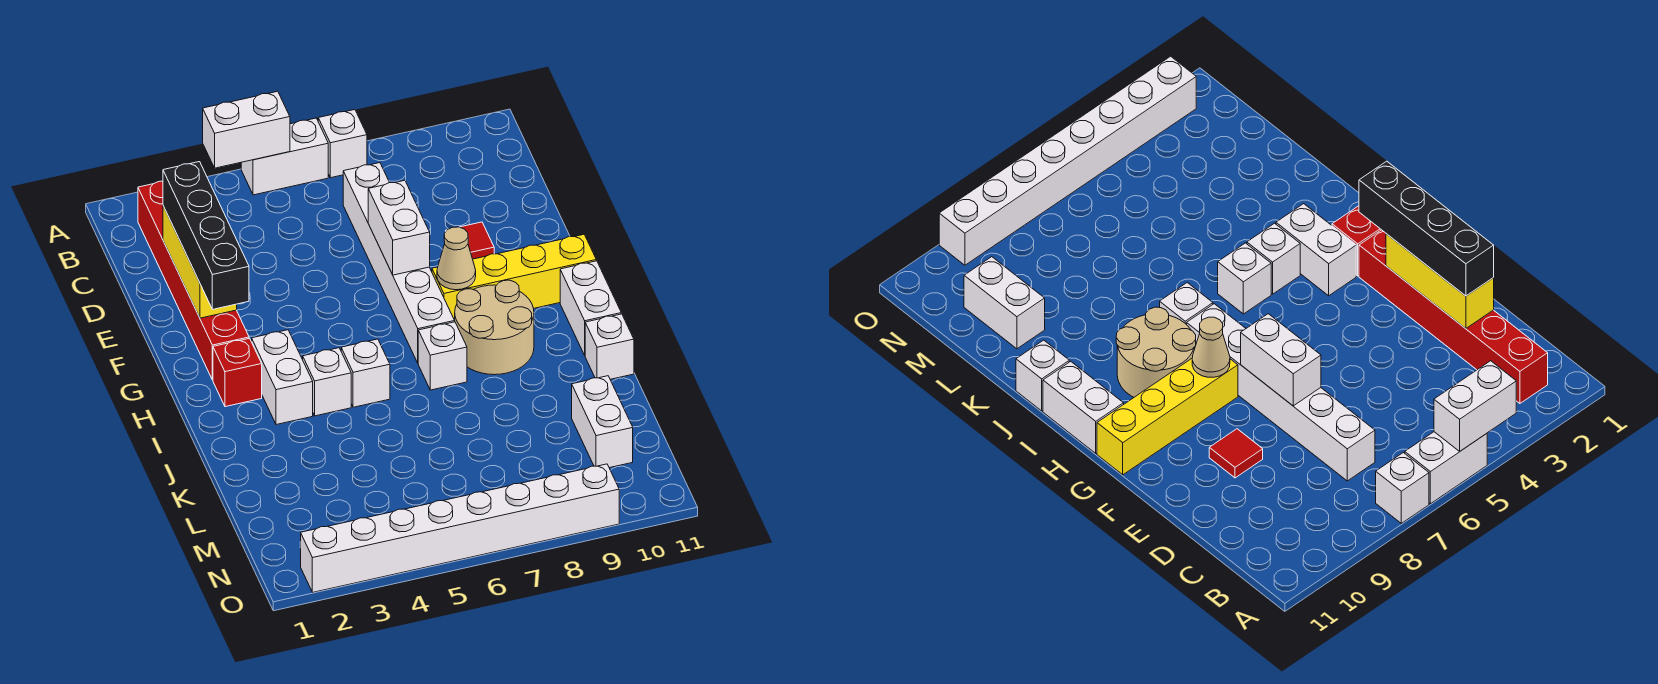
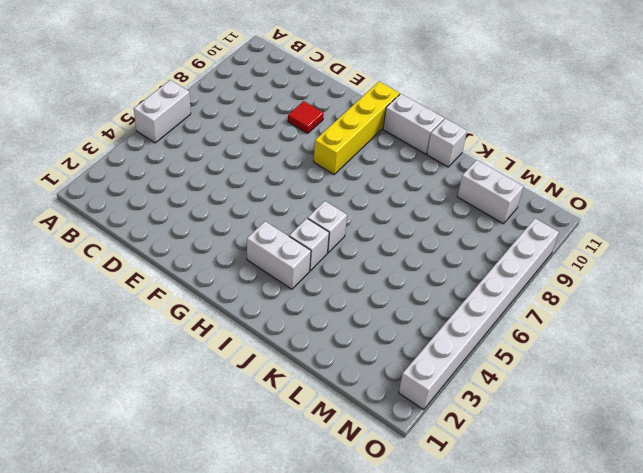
none -> white brick A7 level 1
none -> red brick B2:G2 level 1
none -> white brick C7:H7 level 1

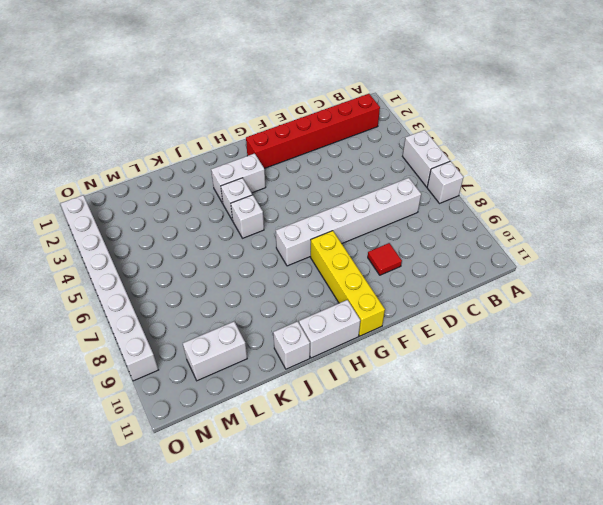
none -> red brick H2 level 1
none -> tan round brick H8:I9 level 1
none -> white brick I7 level 1

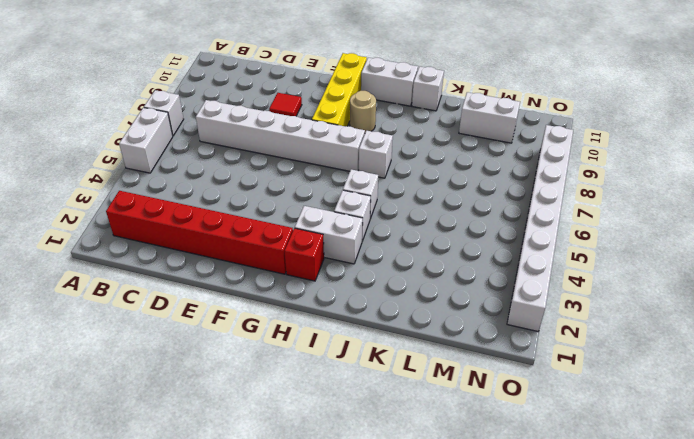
tan round brick H9 level 1 -> tan round brick H8:I9 level 1
none -> white brick A4:A5 level 2
none -> yellow brick D2:F2 level 2
none -> white brick E7:F7 level 2

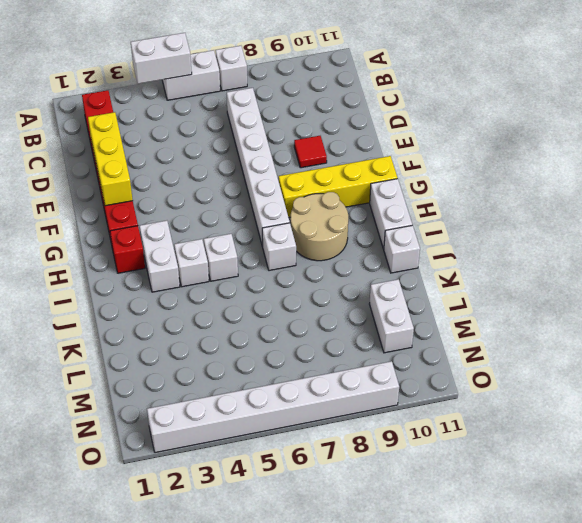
none -> white brick E7:F7 level 2
none -> tan cone G8 level 2
none -> black brick D2:G2 level 3

